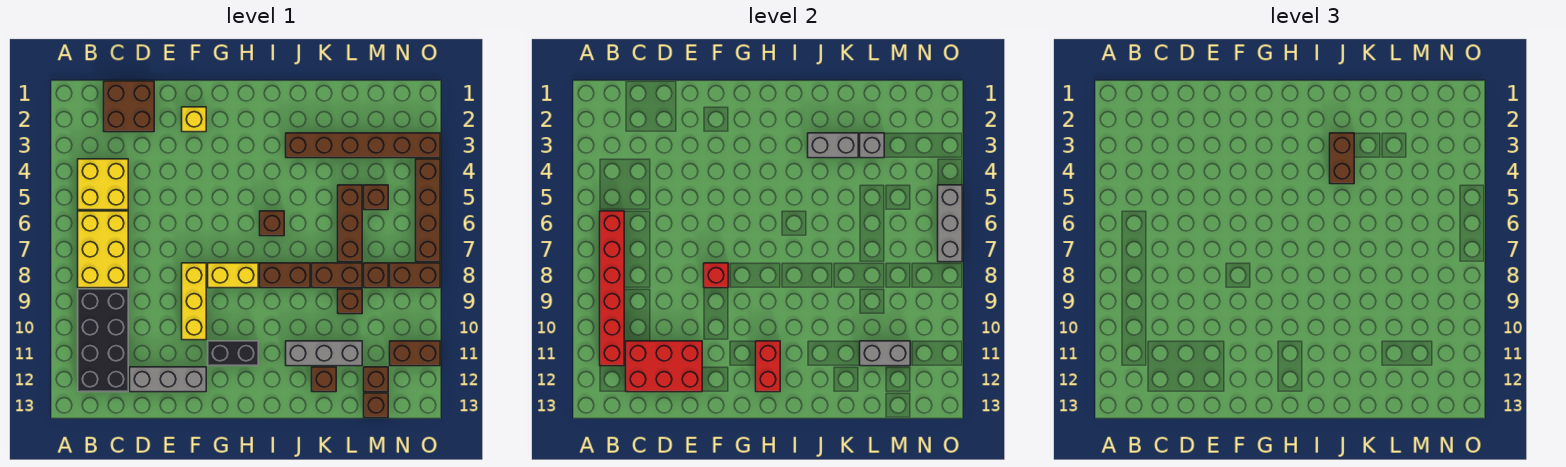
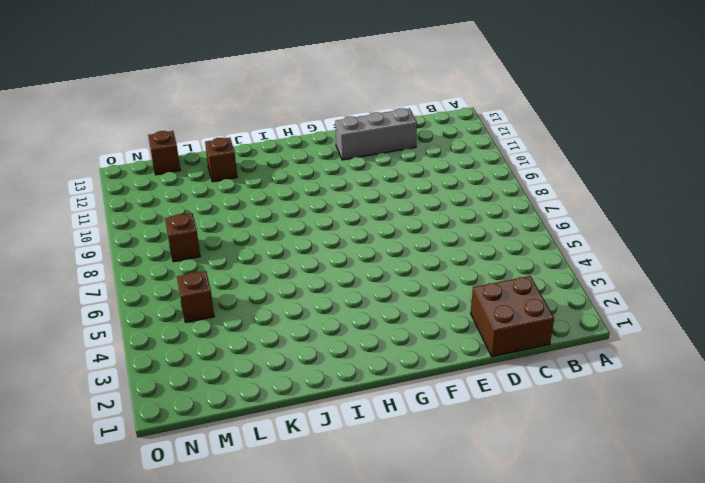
none -> yellow brick B4:C5 level 1
none -> yellow brick B6:C8 level 1
none -> black brick B9:C12 level 1
none -> yellow brick F2 level 1

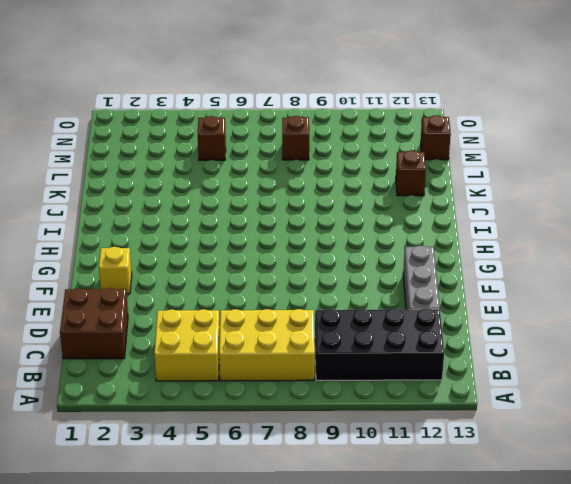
none -> yellow brick F8:F10 level 1
none -> yellow brick G8:H8 level 1
none -> black brick G11:H11 level 1
none -> brown brick I6 level 1

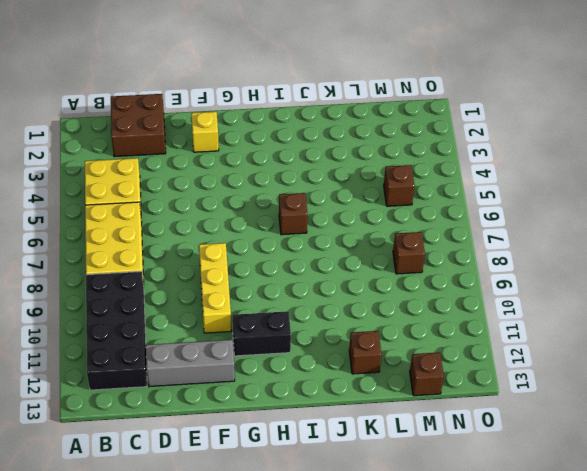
none -> yellow brick G8:H8 level 1
none -> brown brick I8:J8 level 1
none -> brown brick J3:O3 level 1
none -> grey brick J11:L11 level 1

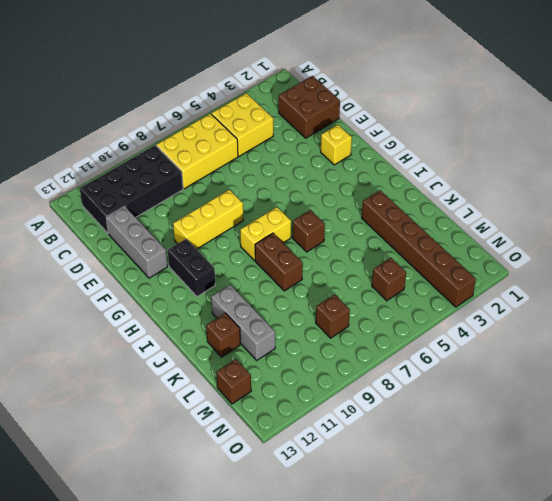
yellow brick H7:H8 level 1 -> yellow brick G8:H8 level 1
none -> brown brick K8:L8 level 1
none -> brown brick L5:L7 level 1
none -> brown brick L9 level 1
none -> brown brick M12 level 1

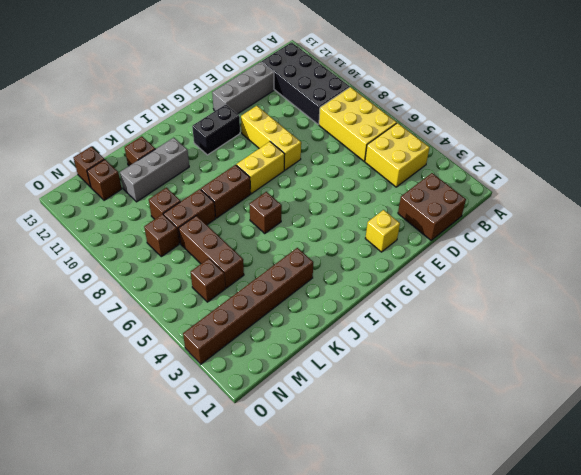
none -> brown brick N8:O8 level 1
none -> brown brick N11:O11 level 1
none -> brown brick O4:O7 level 1
none -> red brick B6:B11 level 2

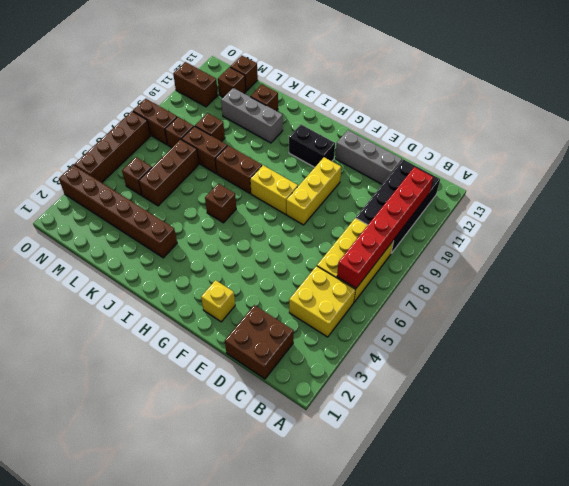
none -> red brick C11:E12 level 2
none -> red brick F8 level 2
none -> red brick H11:H12 level 2
none -> grey brick J3:K3 level 2

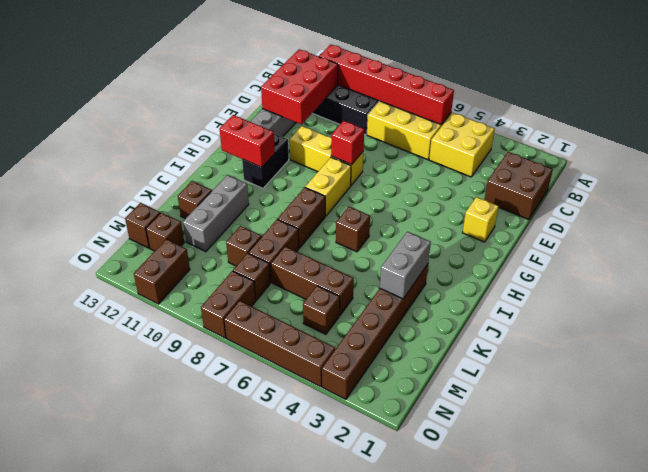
none -> grey brick L3 level 2
none -> grey brick L11:M11 level 2
none -> grey brick O5:O7 level 2
none -> brown brick J3:J4 level 3

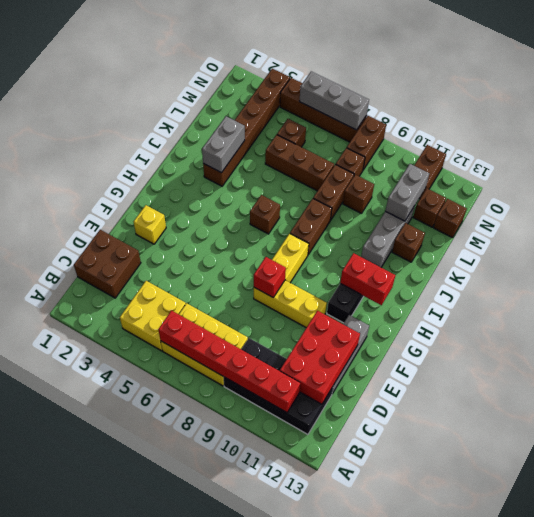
none -> grey brick L3 level 2
none -> brown brick J3:J4 level 3

